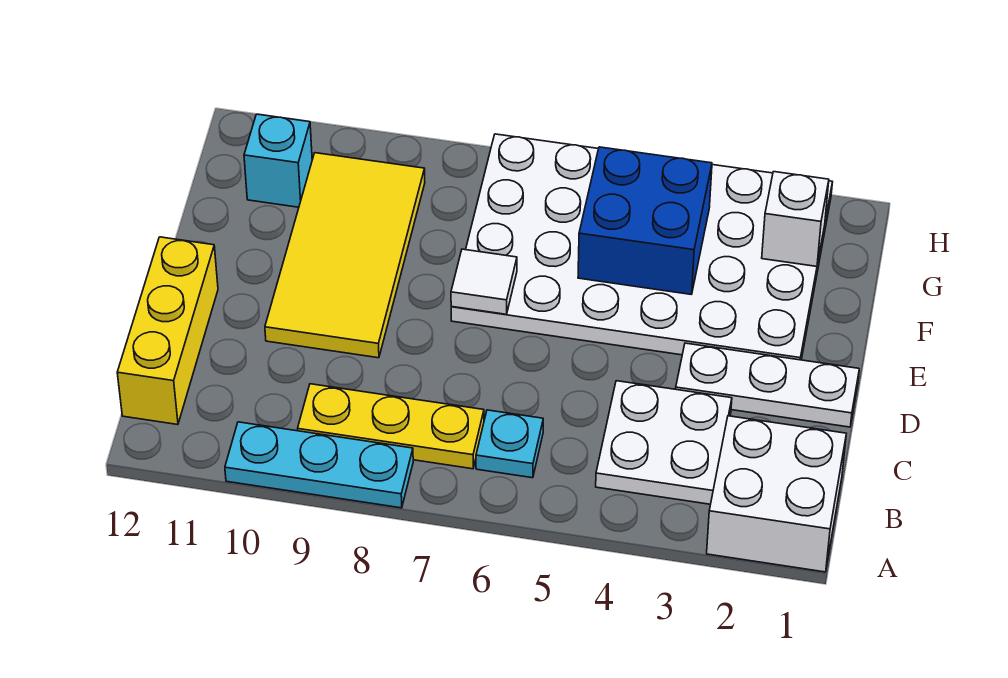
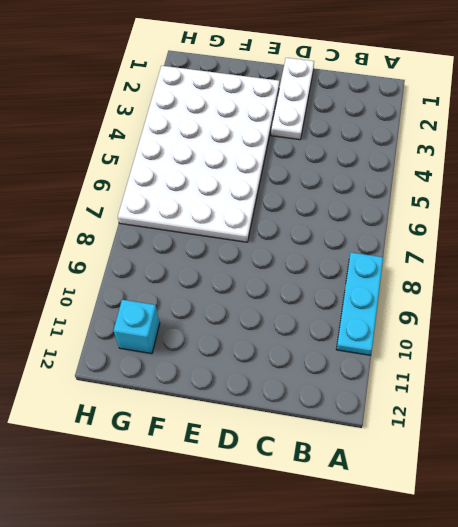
none -> white brick A1:B2 level 1
none -> white plate B3:C4 level 1
none -> cyan plate B6 level 1

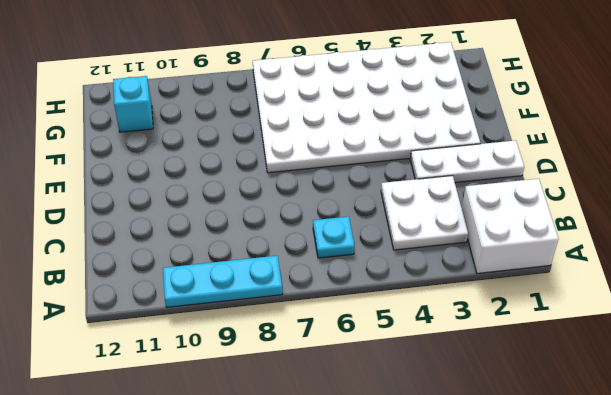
none -> yellow plate B7:B9 level 1
none -> yellow brick B12:D12 level 1
none -> yellow tile D9:G10 level 1

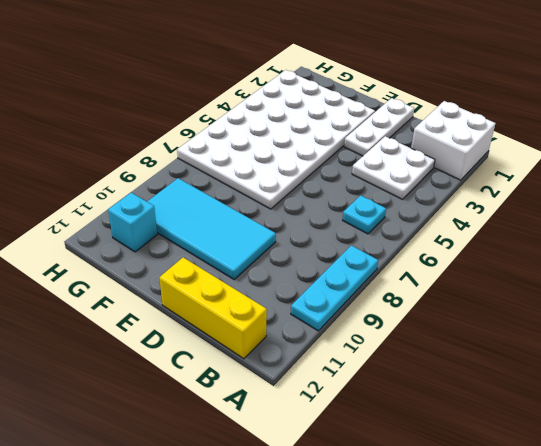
cyan tile D9:G10 level 1 -> yellow tile D9:G10 level 1
none -> yellow plate B7:B9 level 1
none -> white tile E7 level 2
none -> blue brick F4:G5 level 2

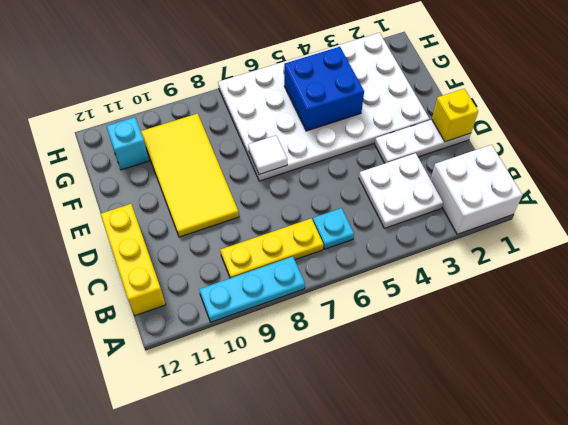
yellow brick D1 level 2 -> none
none -> white brick G2 level 2

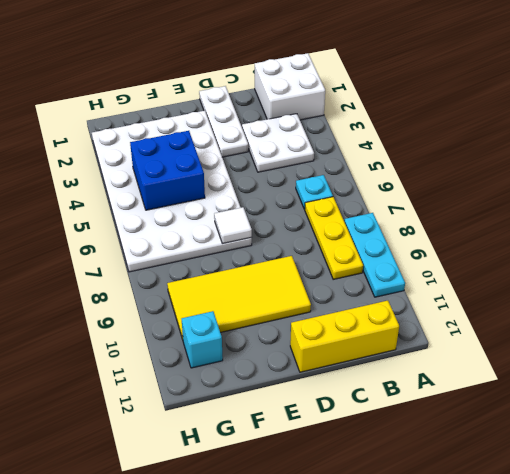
none -> white brick G2 level 2

